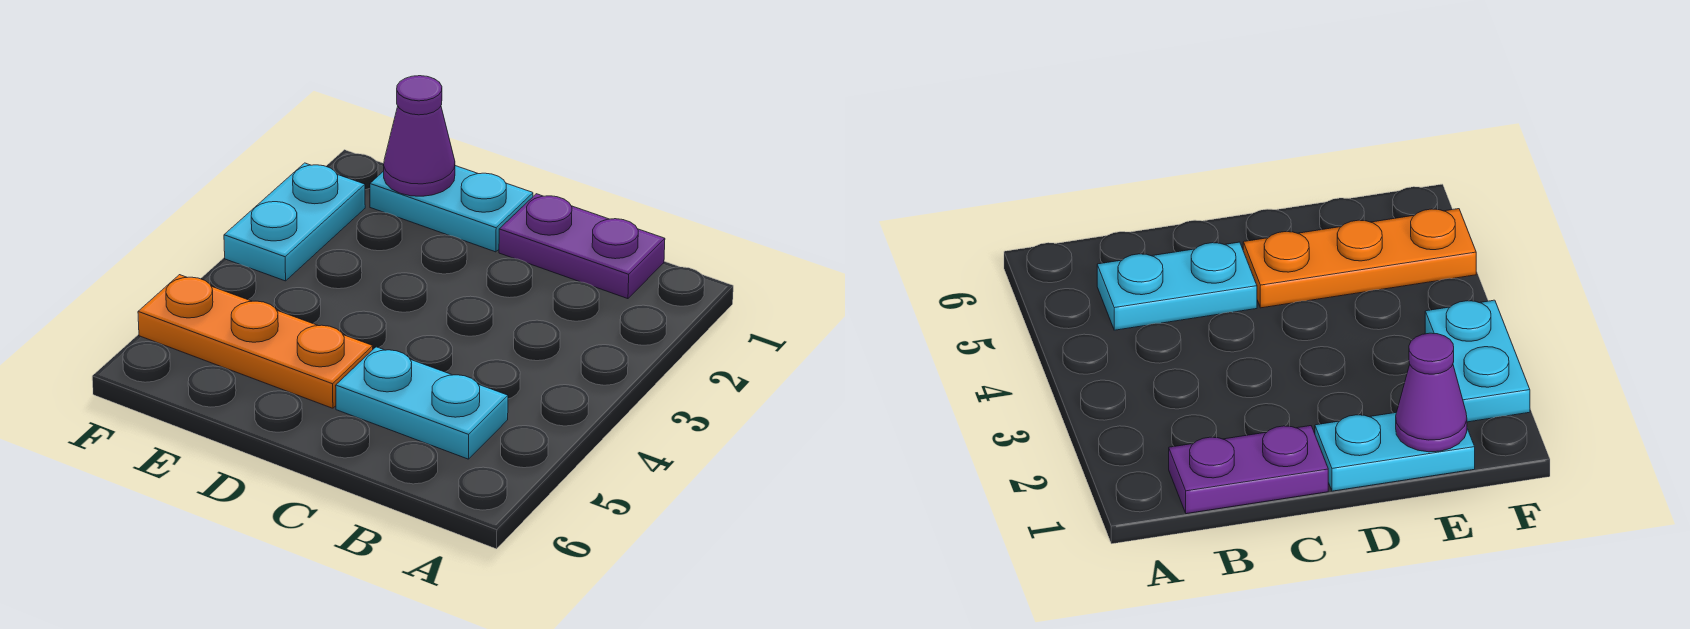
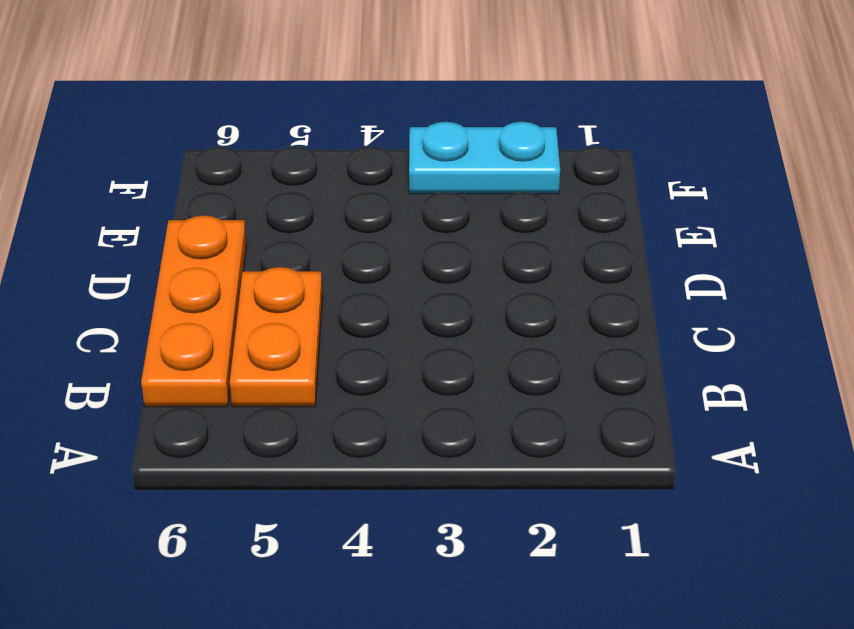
orange plate B5:C5 level 1 -> cyan plate B5:C5 level 1
orange plate B6:D6 level 1 -> orange plate D5:F5 level 1
none -> purple plate B1:C1 level 1
none -> cyan plate D1:E1 level 1

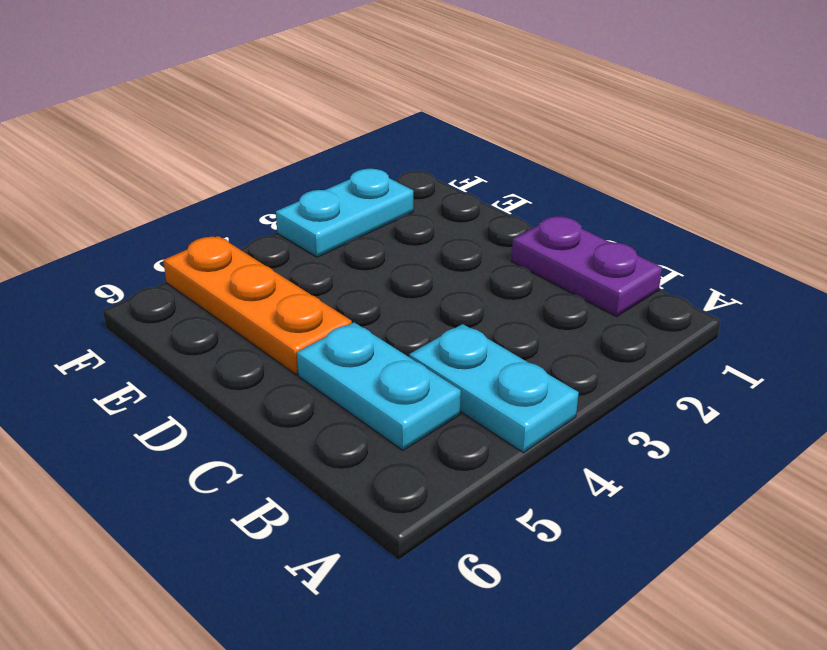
cyan plate A4:B4 level 1 -> cyan plate D1:E1 level 1
none -> purple cone E1 level 2

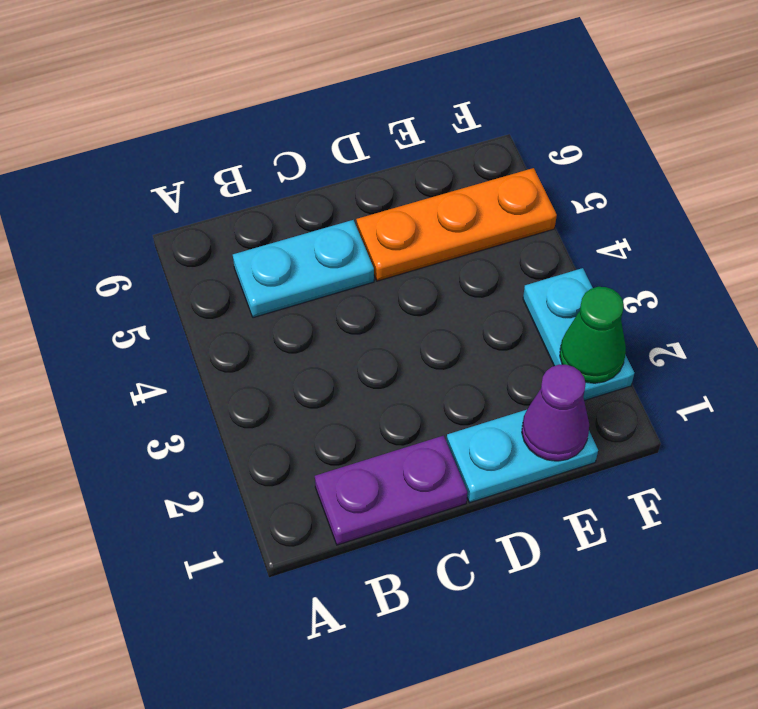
green cone F2 level 2 -> none

